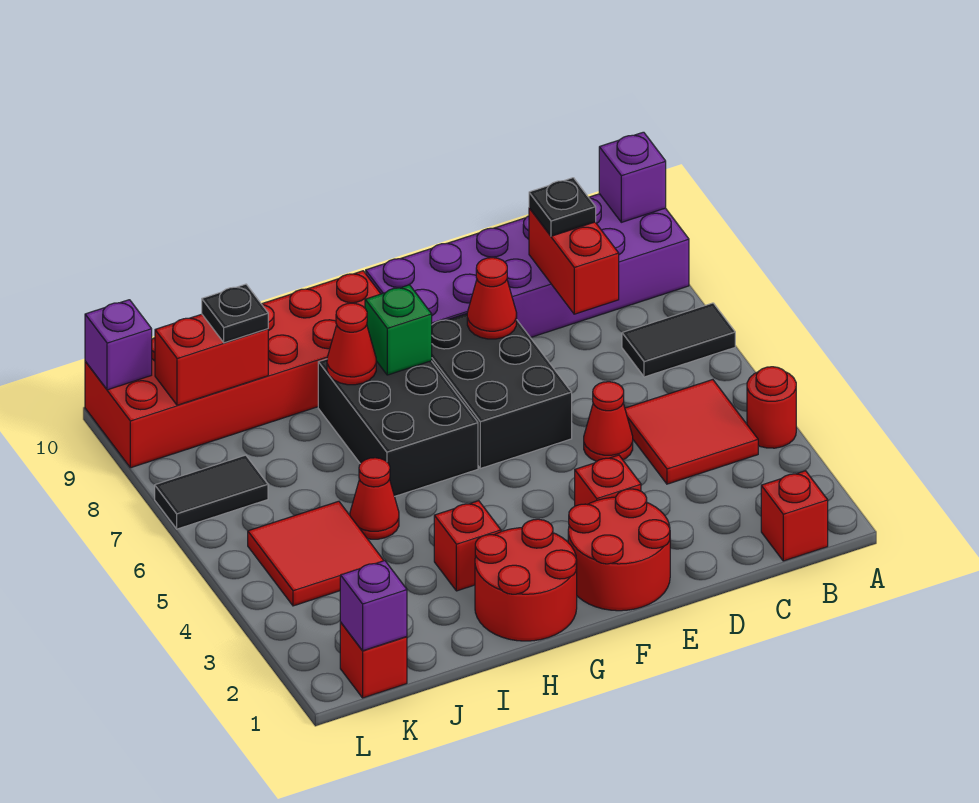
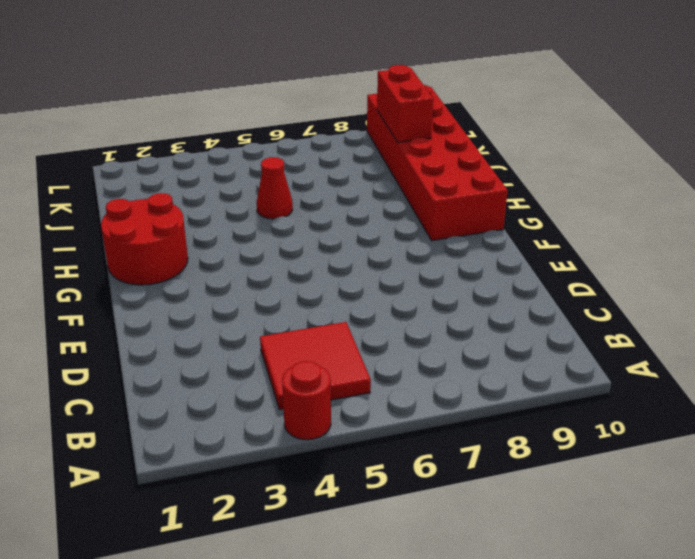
none -> black tile A7:B7 level 1
none -> purple brick A9:F10 level 1
none -> red brick B1 level 1

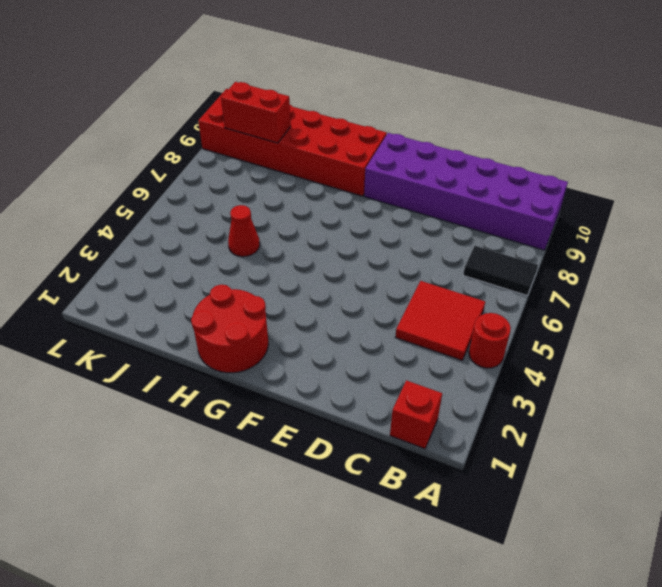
none -> red cone D5 level 1
none -> red round brick E1:F2 level 1
none -> red brick E3 level 1

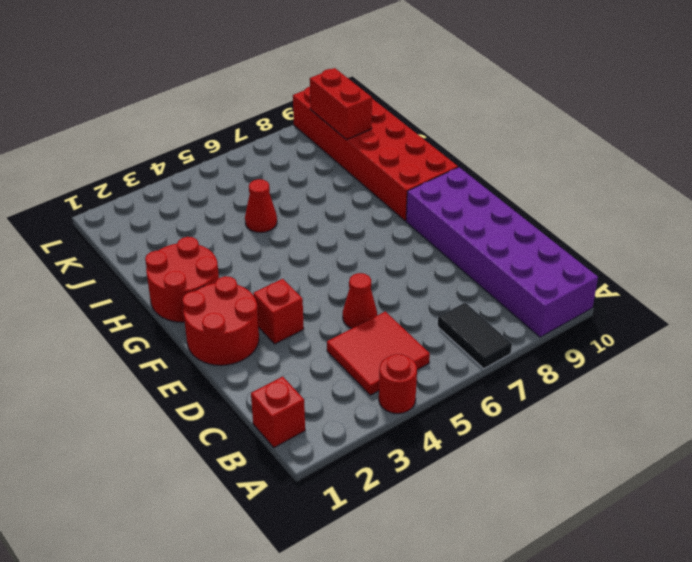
none -> black brick E6:F8 level 1
none -> black brick G6:H8 level 1
none -> red brick H3 level 1

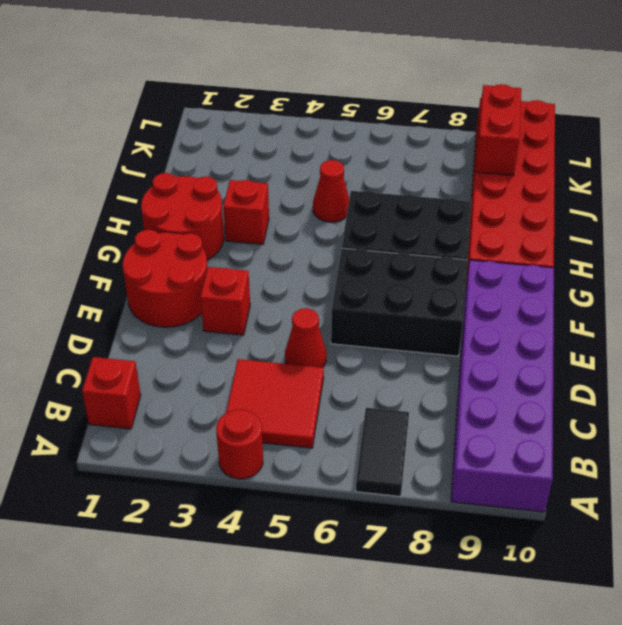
none -> red tile J4:K5 level 1
none -> red brick K1 level 1
none -> black tile K7:L7 level 1

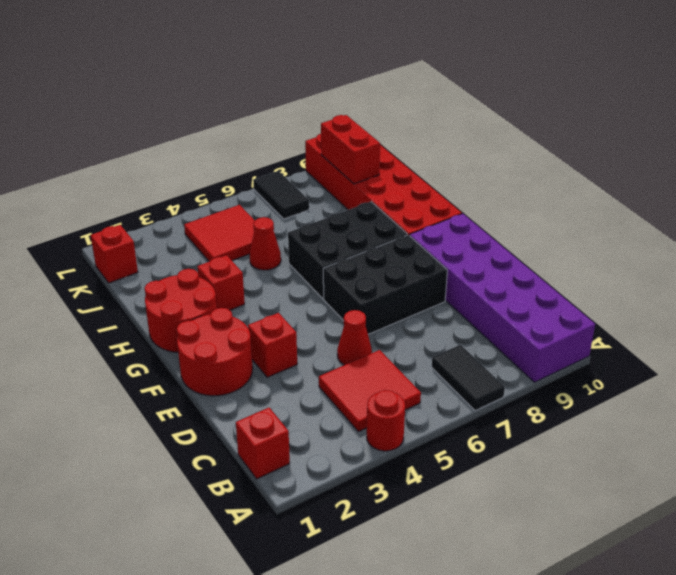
none -> purple brick A10 level 2
none -> red brick C8:C9 level 2
none -> red cone E8 level 2

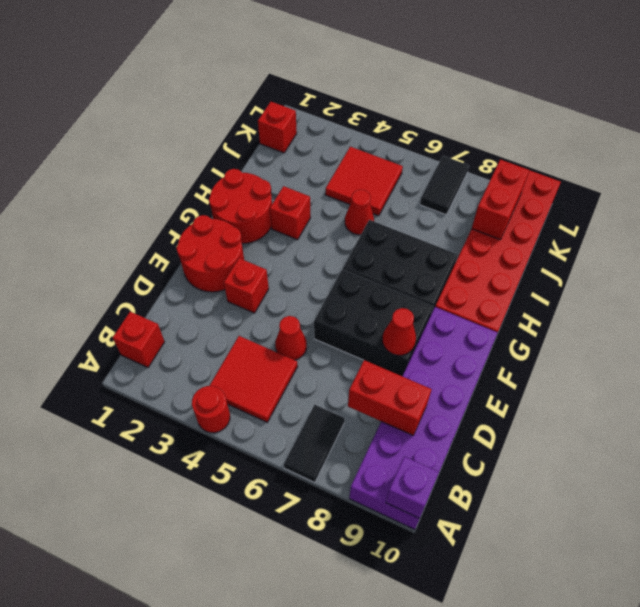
none -> green brick G8 level 2
none -> red cone H8 level 2
none -> purple brick K1 level 2

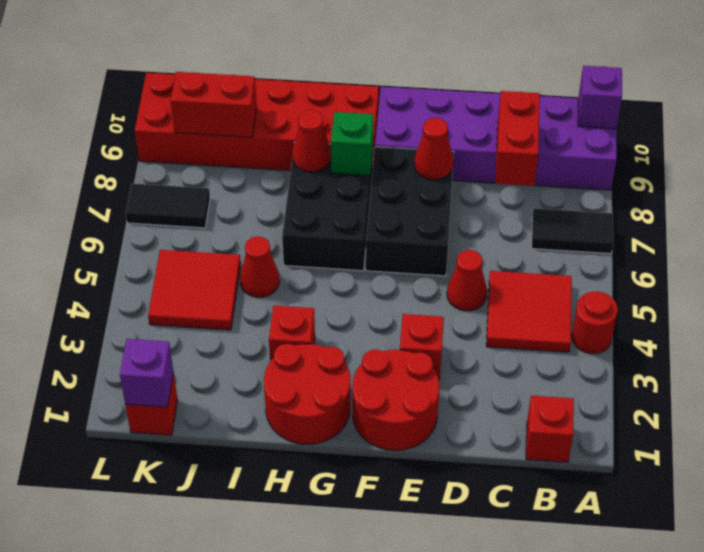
none -> purple brick L10 level 2
none -> black plate C9 level 3
none -> black plate J9 level 3

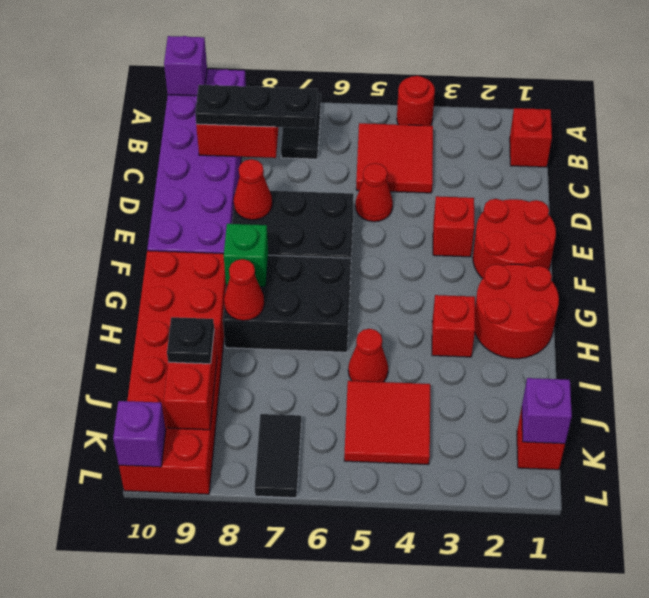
black plate C7:C9 level 3 -> black plate C9 level 3

